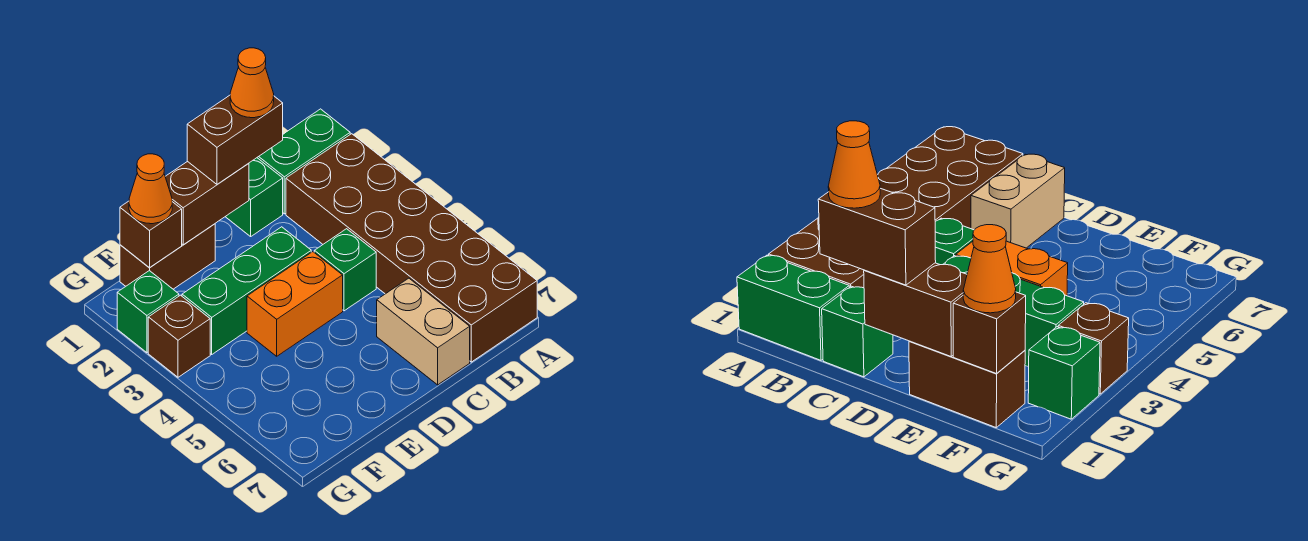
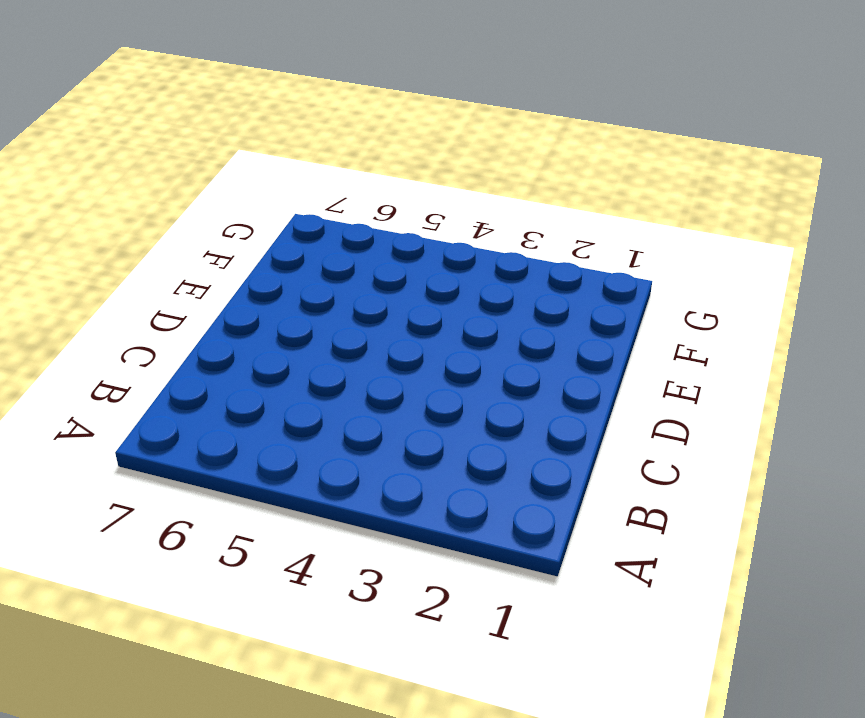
none -> green brick A1:B1 level 1
none -> brown brick A2:B7 level 1
none -> green brick C1 level 1

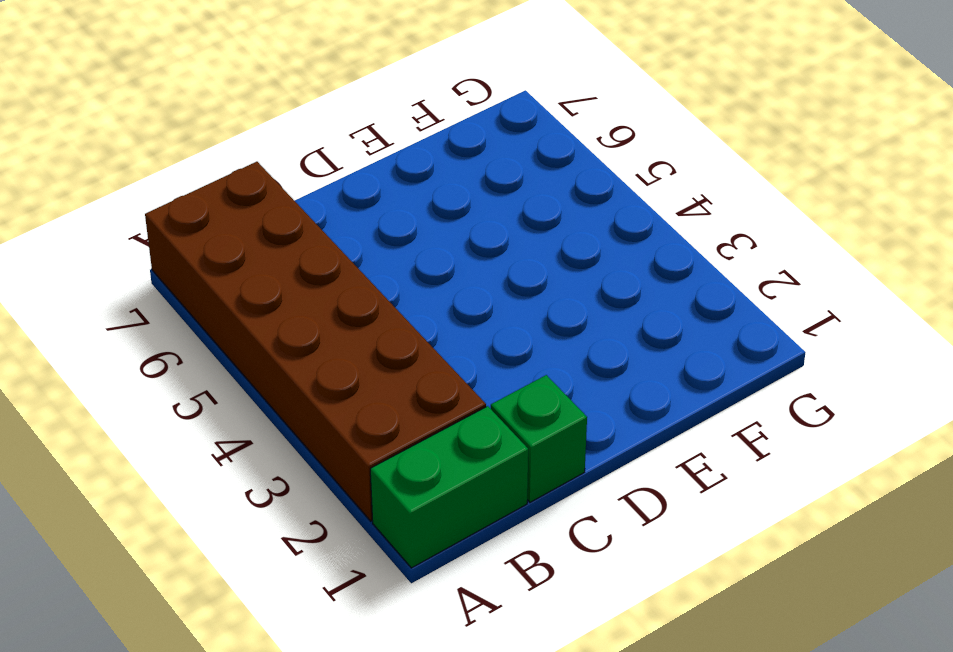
none -> green brick C4 level 1
none -> tan brick C6:C7 level 1
none -> green brick D3:F3 level 1

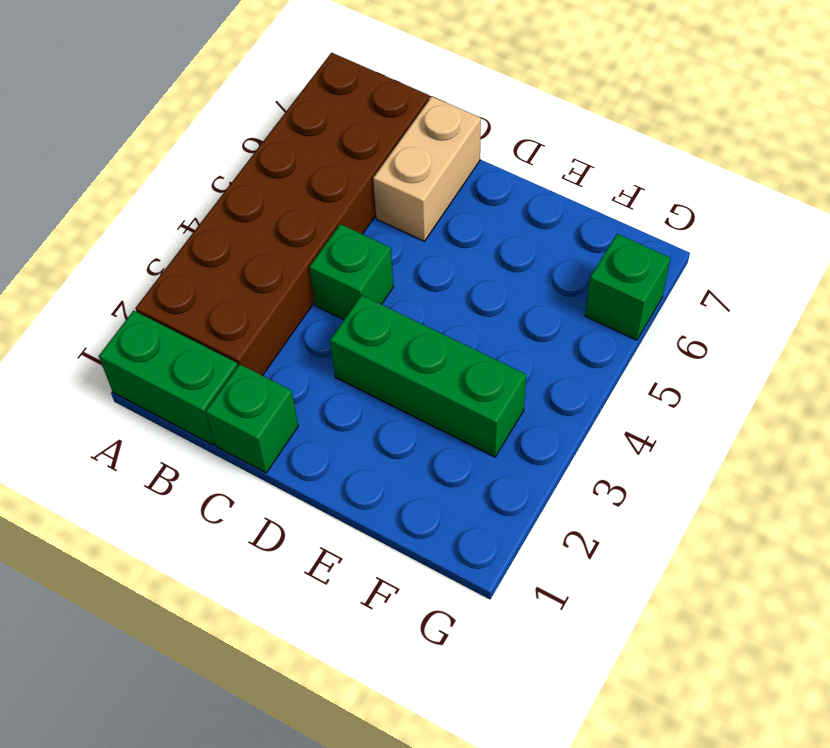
green brick G6 level 1 -> green brick G2 level 1
none -> orange brick D4:E4 level 1
none -> brown brick E1:F1 level 1
none -> brown brick G3 level 1

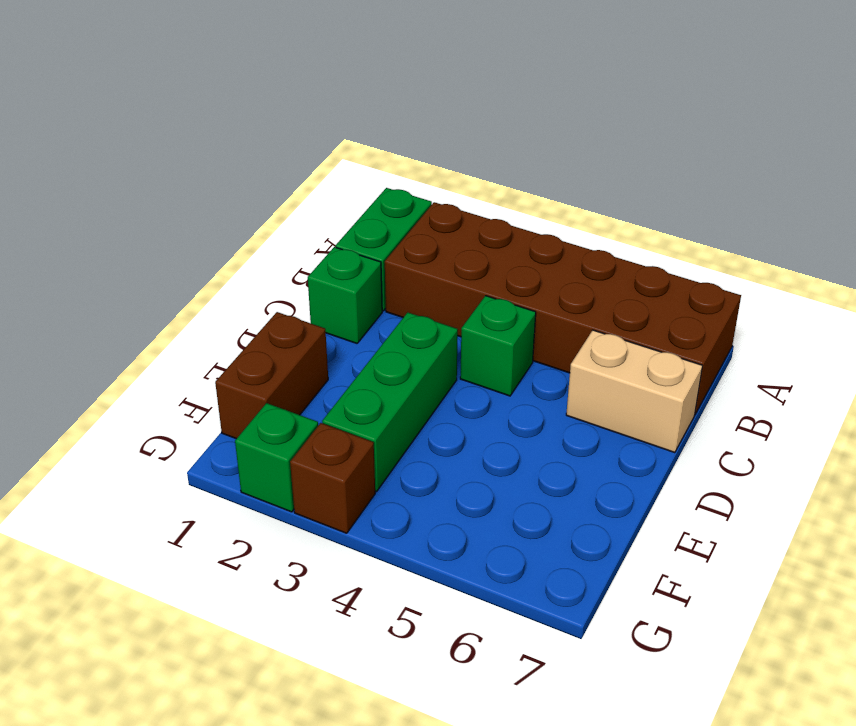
none -> orange brick D4:E4 level 1
none -> brown brick D1:E1 level 2
none -> brown brick F1 level 2

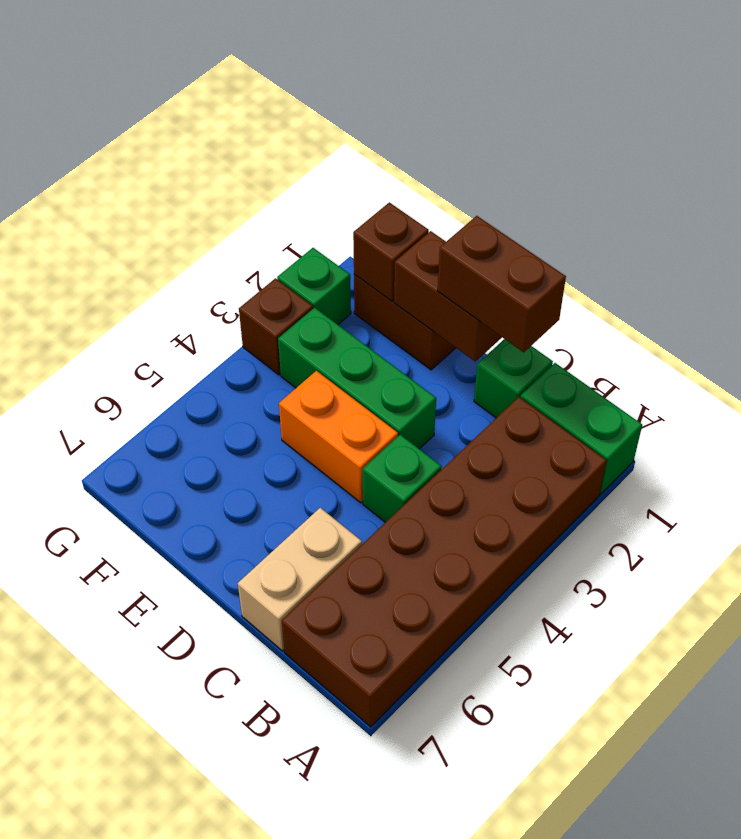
none -> orange cone F1 level 3
none -> orange cone C1 level 4

